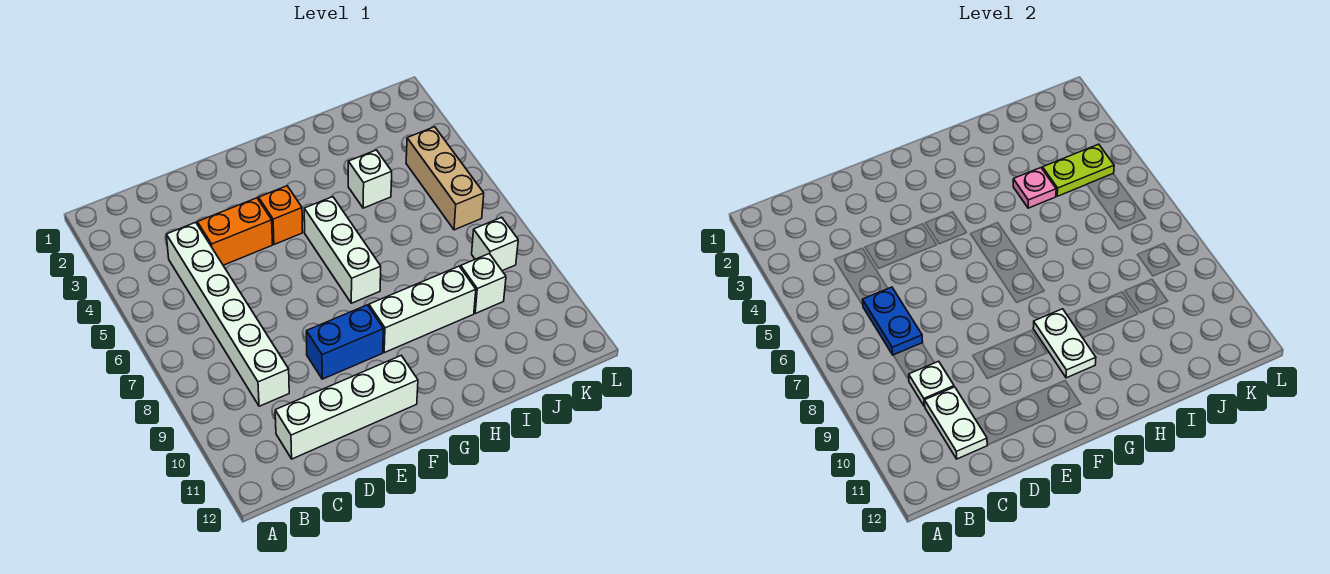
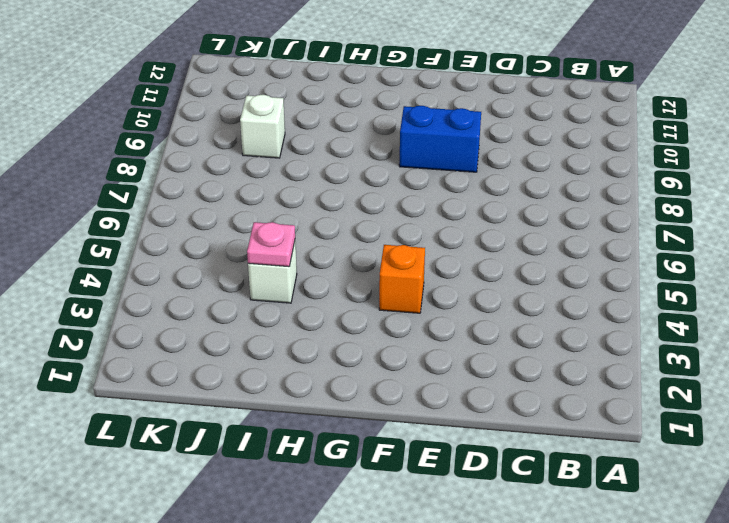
none -> white brick C4:C9 level 1
none -> white brick C11:F11 level 1
none -> orange brick D4:E4 level 1

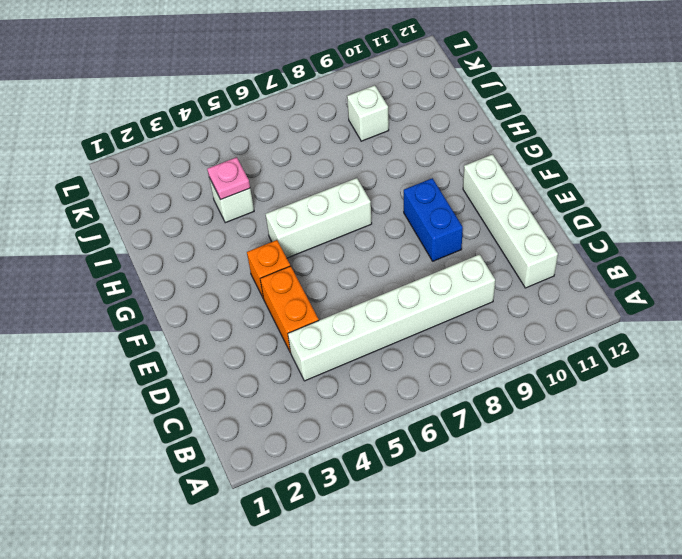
none -> white brick G9:I9 level 1
none -> tan brick K4:K6 level 1
none -> white brick K8 level 1

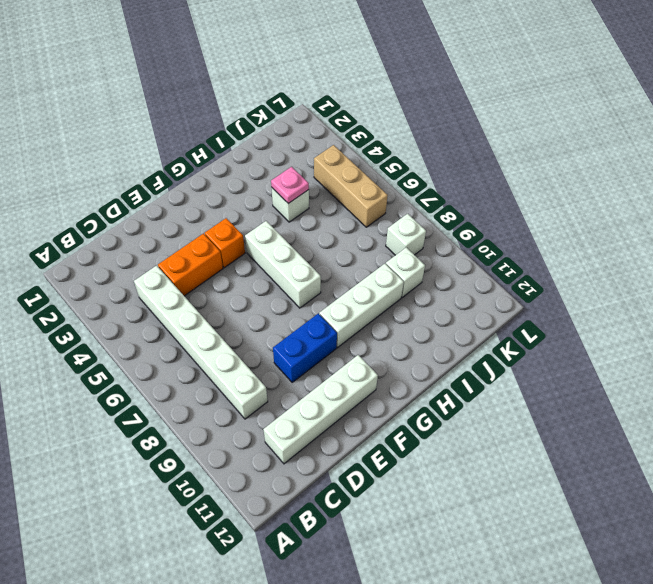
none -> blue plate C6:C7 level 2
none -> white plate C9 level 2
none -> white plate C10:C11 level 2

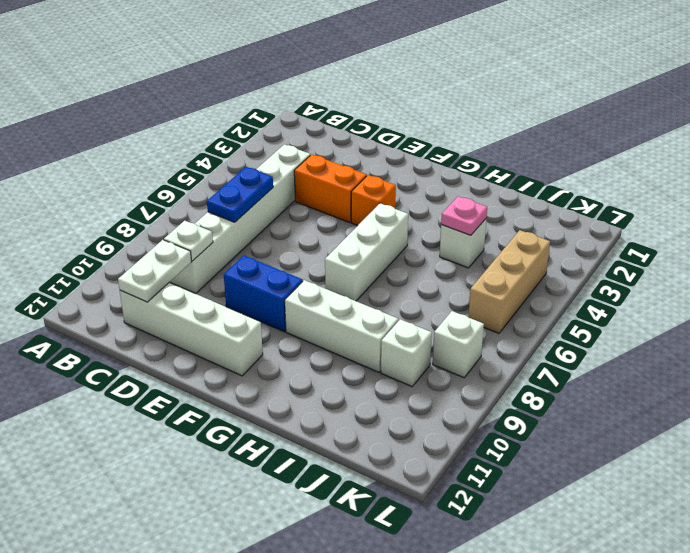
none -> white plate G9:G10 level 2
none -> lime plate J4:K4 level 2

